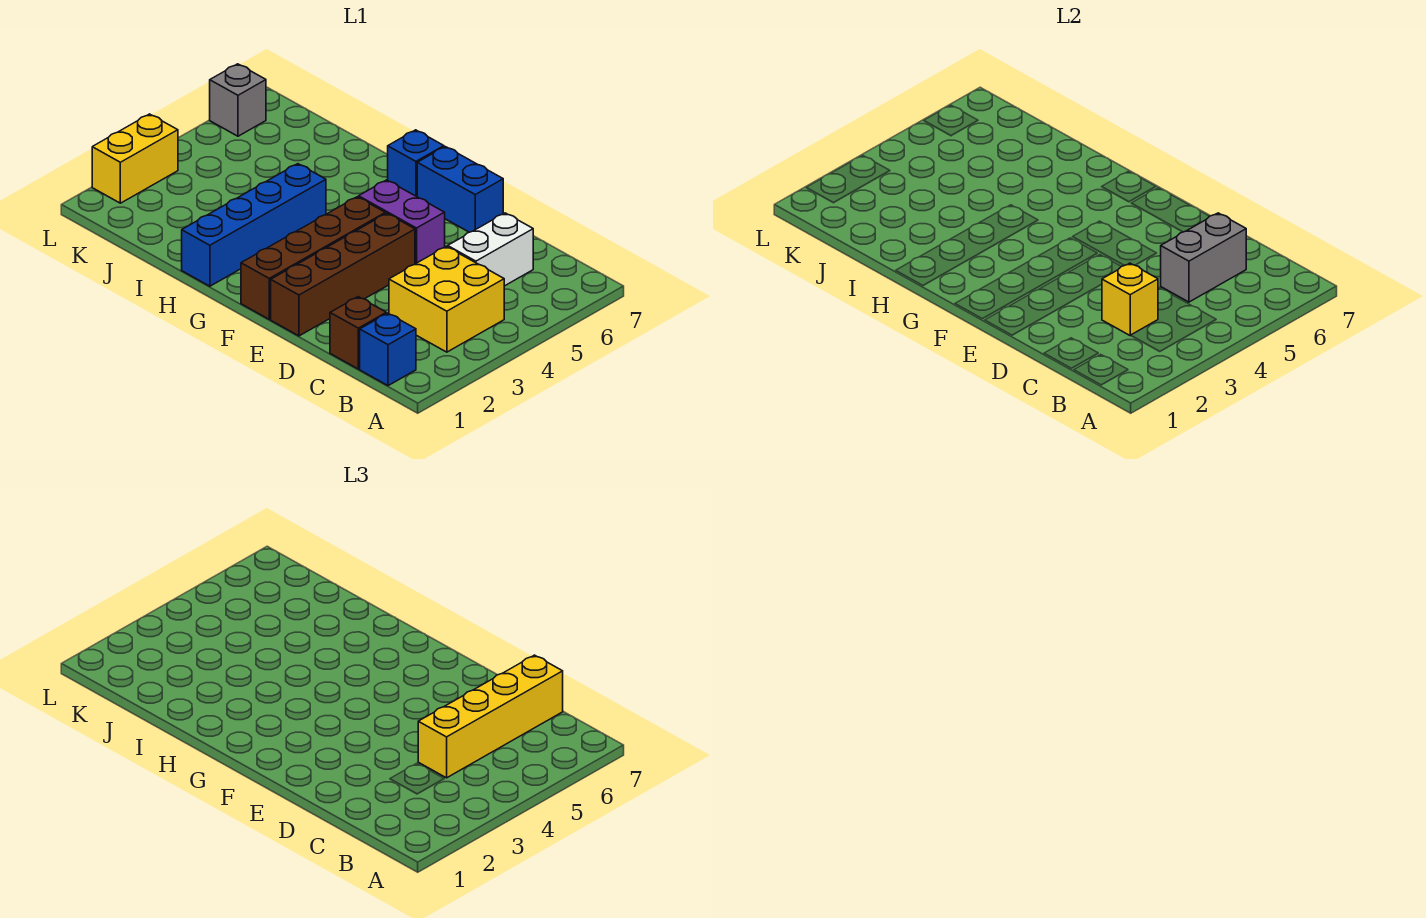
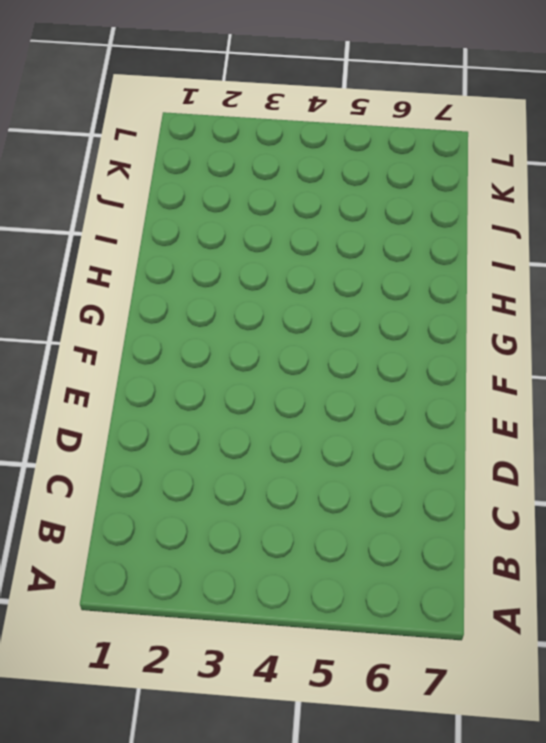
none -> blue brick B1 level 1
none -> yellow brick B3:C4 level 1
none -> brown brick C1 level 1

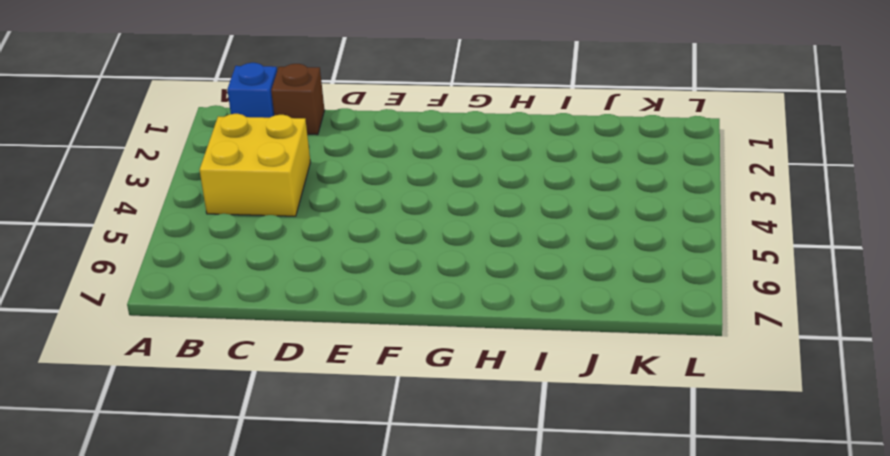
none -> white brick C5:C6 level 1
none -> brown brick E1:E4 level 1
none -> purple brick E5:F5 level 1

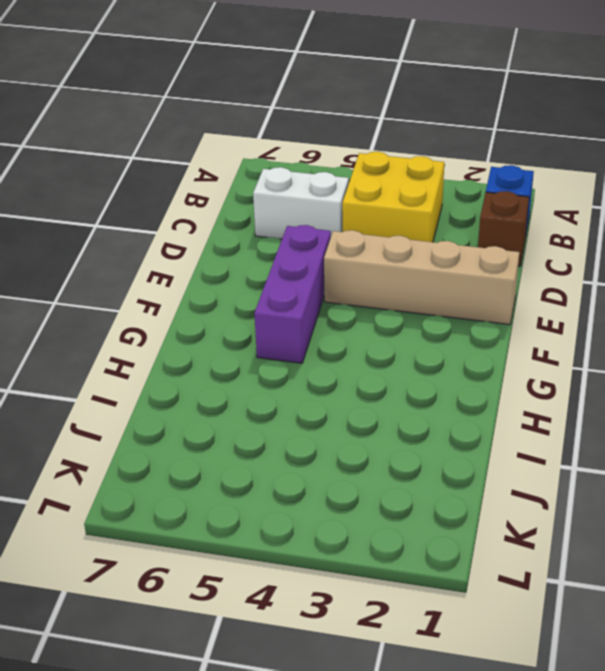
tan brick E1:E4 level 1 -> brown brick E1:E4 level 1
purple brick E5:G5 level 1 -> purple brick E5:F5 level 1
none -> blue brick E7:F7 level 1
none -> brown brick F1:F4 level 1
none -> blue brick G7 level 1

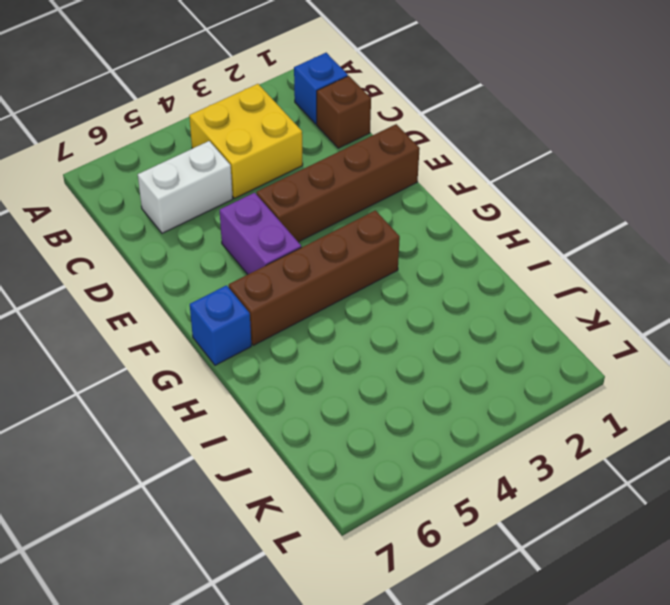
brown brick G3:G6 level 1 -> brown brick F1:F4 level 1
none -> blue brick E7:F7 level 1
none -> blue brick H1:H4 level 1
none -> yellow brick L2:L3 level 1

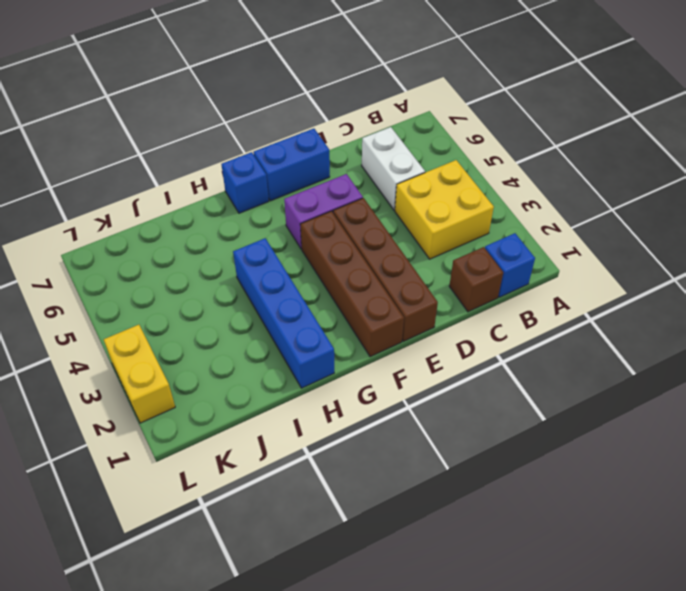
none -> grey brick L6 level 1
none -> yellow brick C3 level 2
none -> grey brick C5:C6 level 2

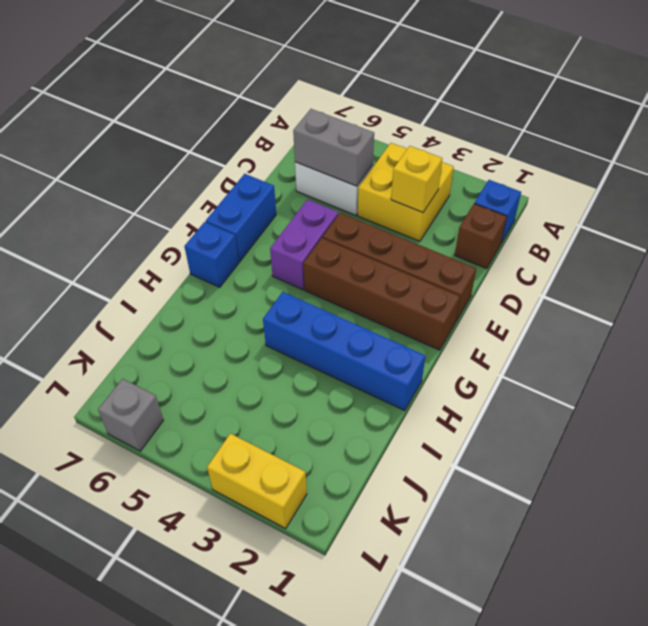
none -> yellow brick C4:C7 level 3

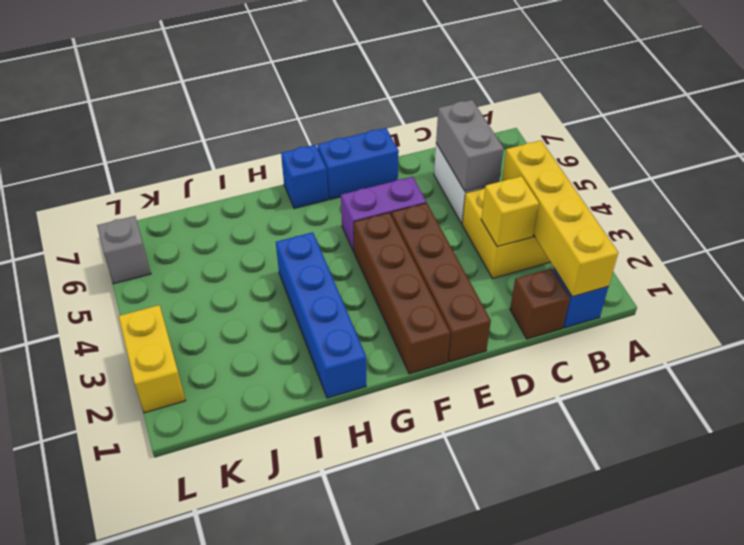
yellow brick B1:B4 level 2 -> yellow brick C4:C7 level 3

